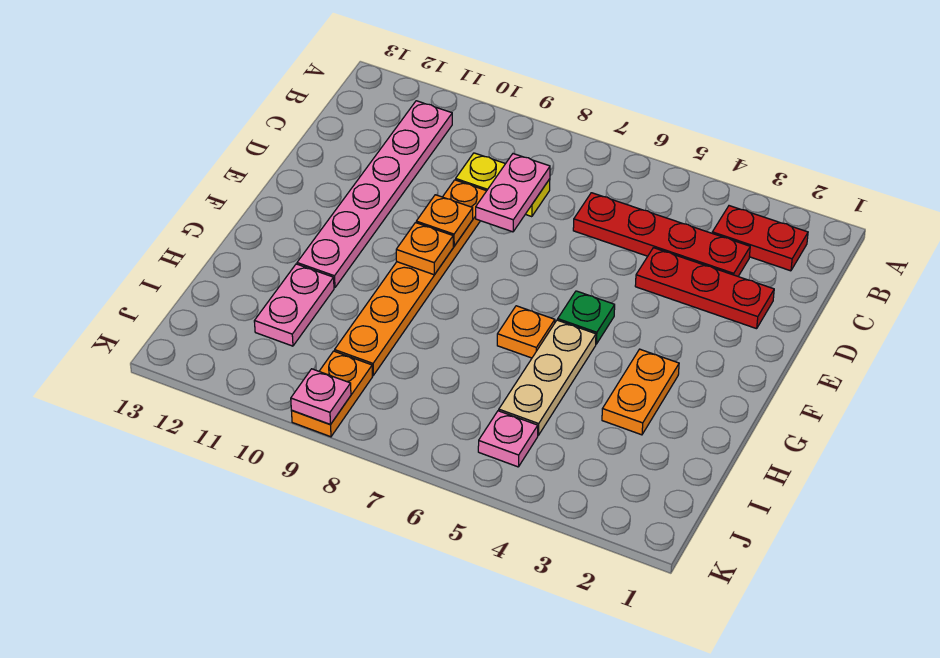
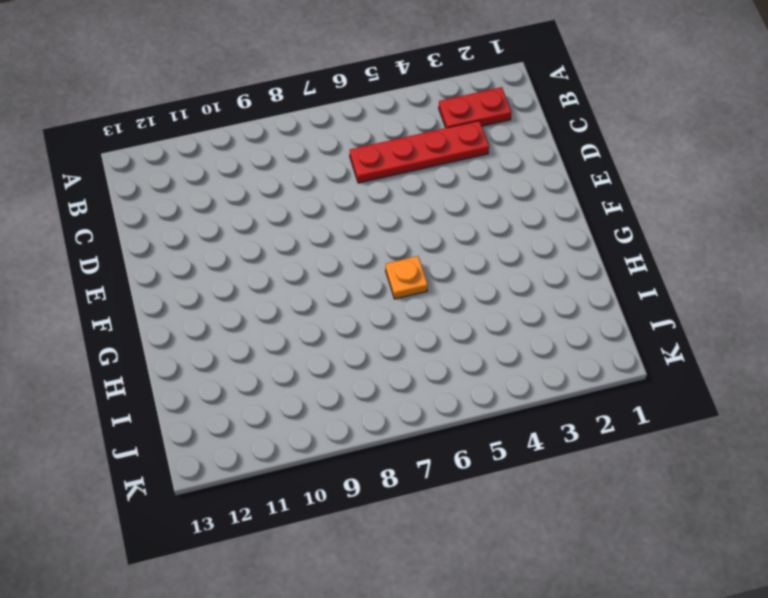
none -> pink plate B11:G11 level 1
none -> yellow plate C8:C9 level 1
none -> red plate D2:D4 level 1

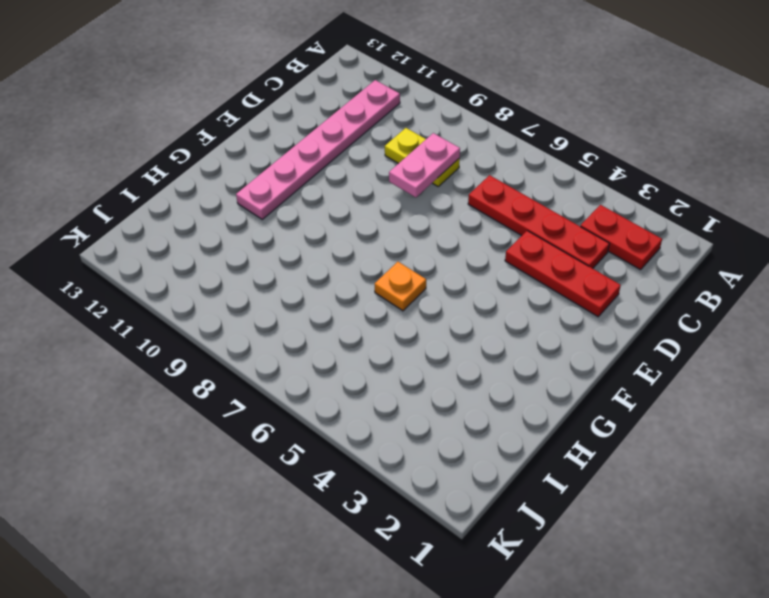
none -> orange plate D9:I9 level 1
none -> green plate F5 level 1
none -> orange plate G3:H3 level 1

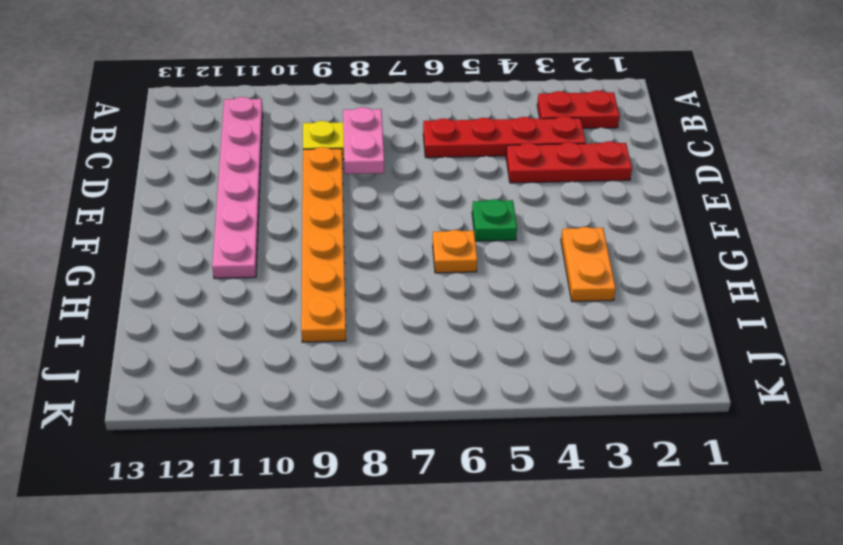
none -> tan plate G5:I5 level 1
none -> pink plate H11:I11 level 1
none -> pink plate J5 level 1

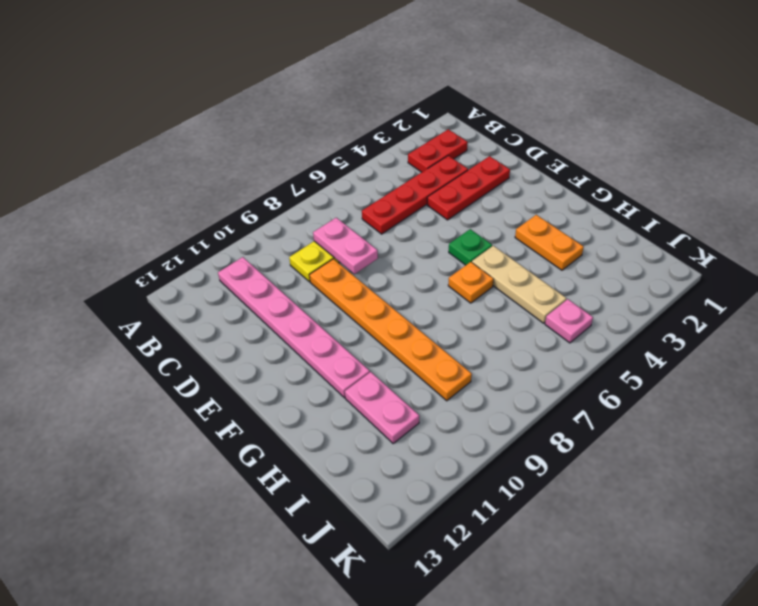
none -> orange plate J9:K9 level 1
none -> orange plate E9 level 2
none -> orange plate F9 level 2

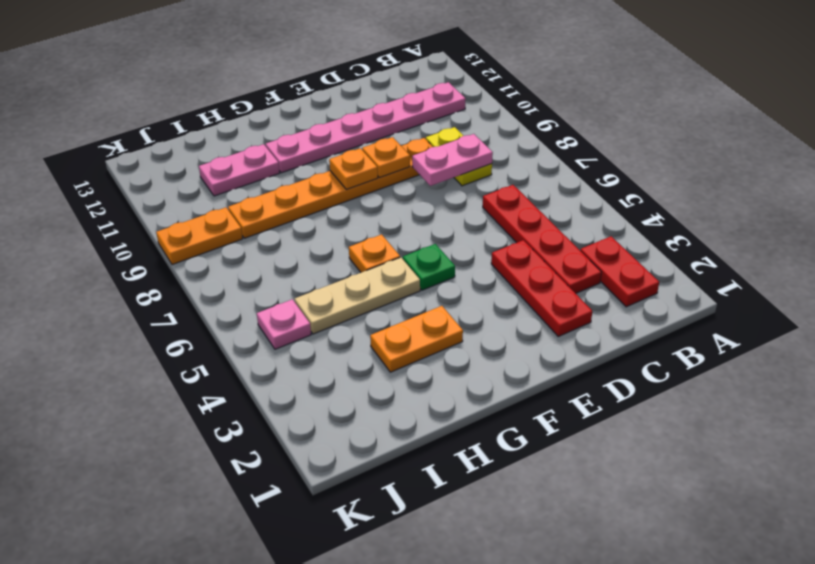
none -> pink plate K9 level 2

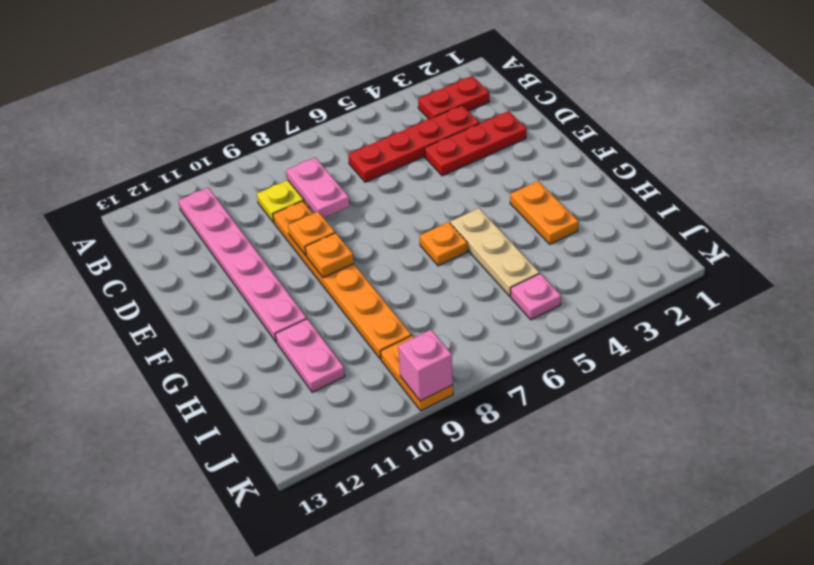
pink brick K9 level 2 -> pink plate K9 level 2
none -> green plate F5 level 1

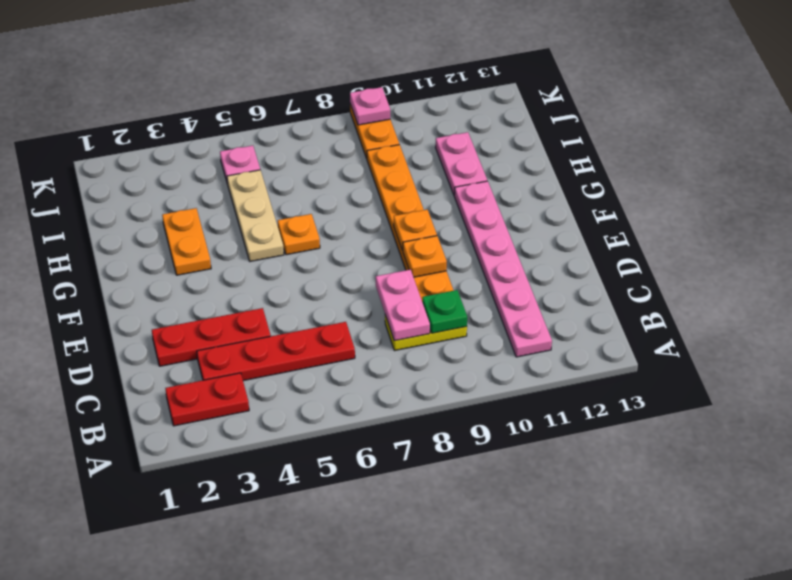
green plate C9 level 2 -> green plate F5 level 1

